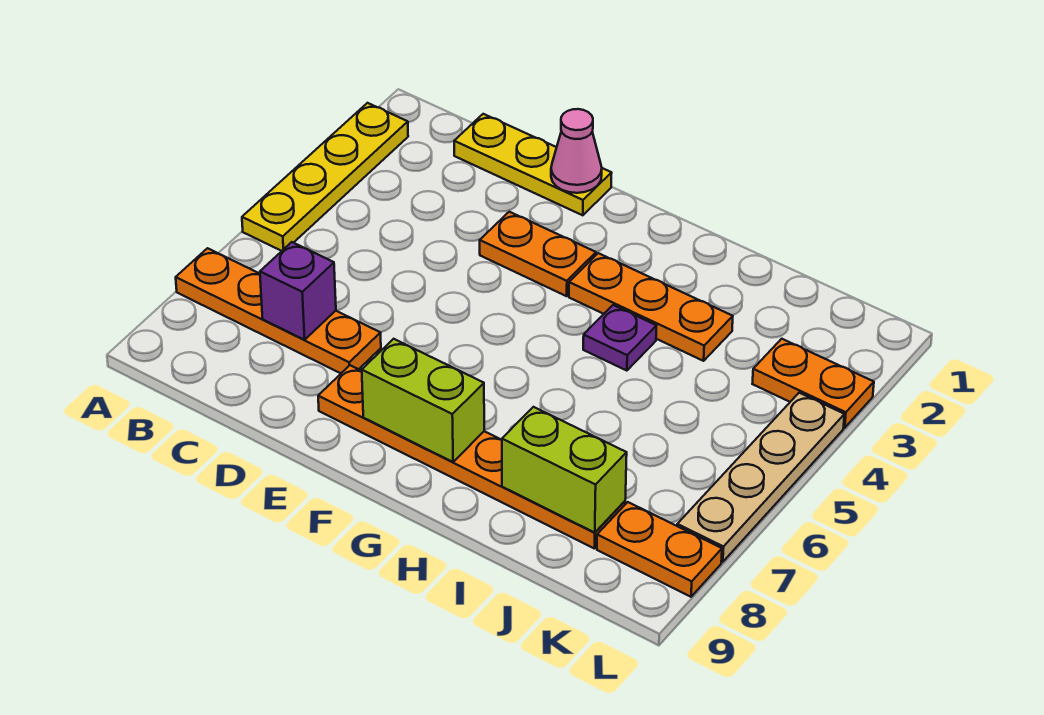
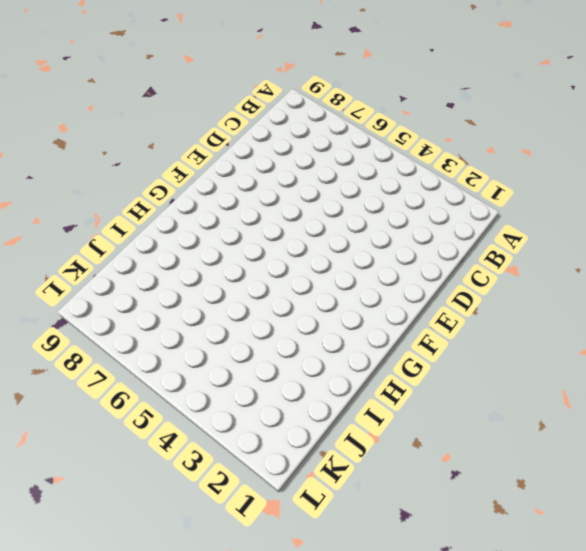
none -> yellow plate A2:A5 level 1
none -> orange plate A7:D7 level 1
none -> yellow plate C1:E1 level 1

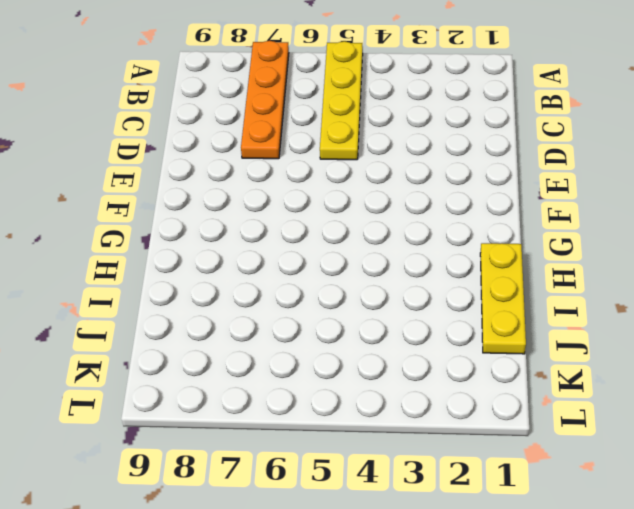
yellow plate A5:D5 level 1 -> yellow plate A2:A5 level 1
yellow plate H1:J1 level 1 -> yellow plate C1:E1 level 1
none -> orange plate E3:F3 level 1
none -> orange plate E8:J8 level 1
none -> orange plate G3:I3 level 1

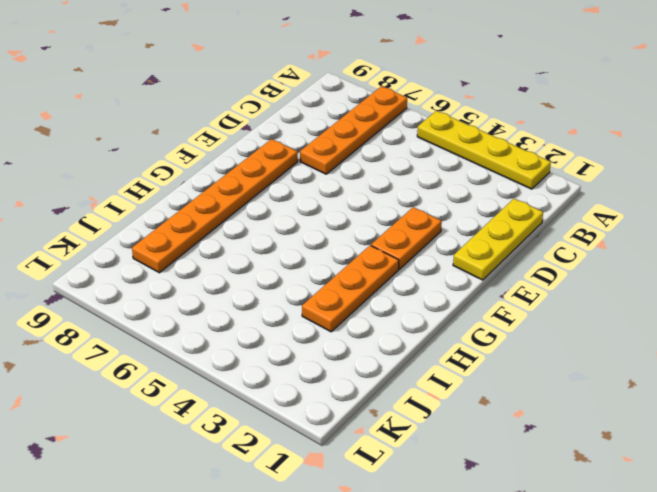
none -> purple plate H4 level 1
none -> orange plate K3:L3 level 1
none -> orange plate K8:L8 level 1

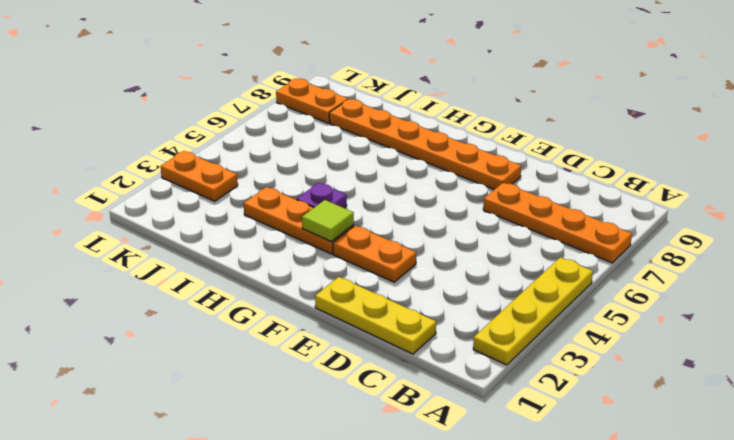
lime tile G3 level 2 -> none
none -> tan plate L4:L7 level 1
none -> purple brick C7 level 2
none -> pink cone E1 level 2

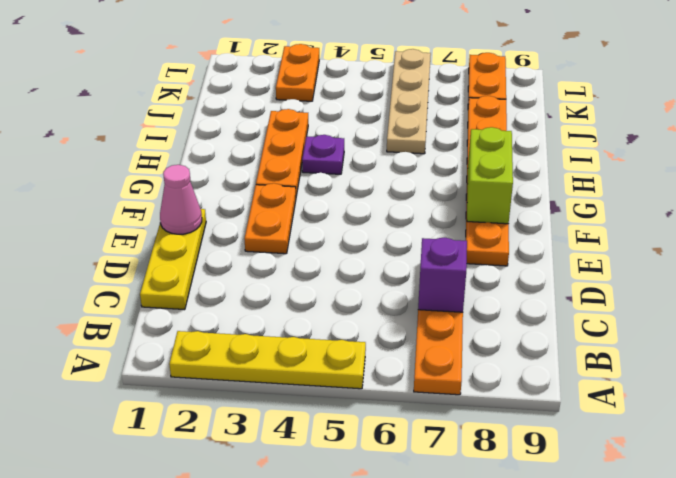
tan plate I6:L6 level 1 -> tan plate L4:L7 level 1
none -> lime brick I8:J8 level 2

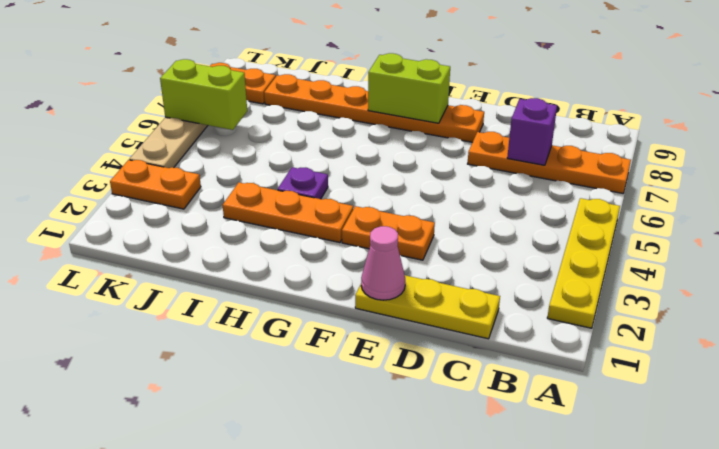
lime brick K6:L6 level 2 -> lime brick I8:J8 level 2

